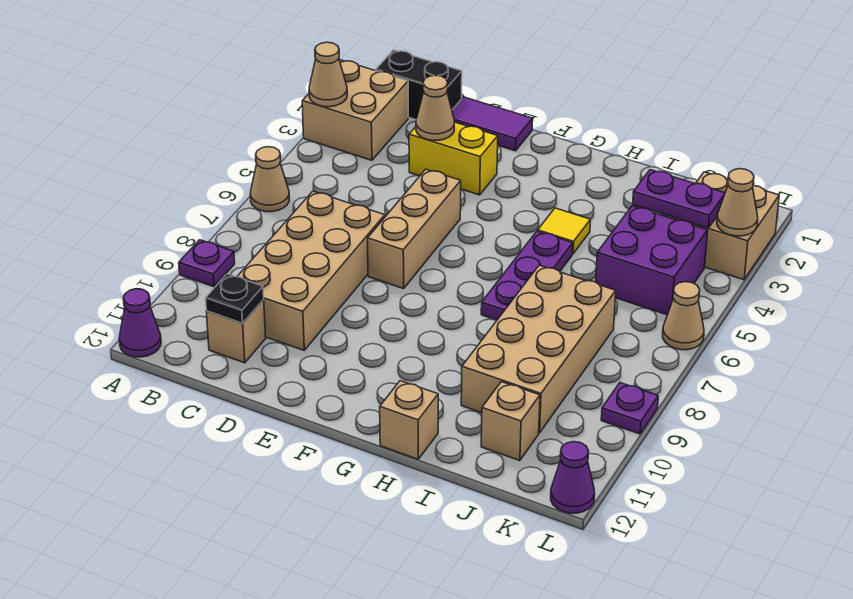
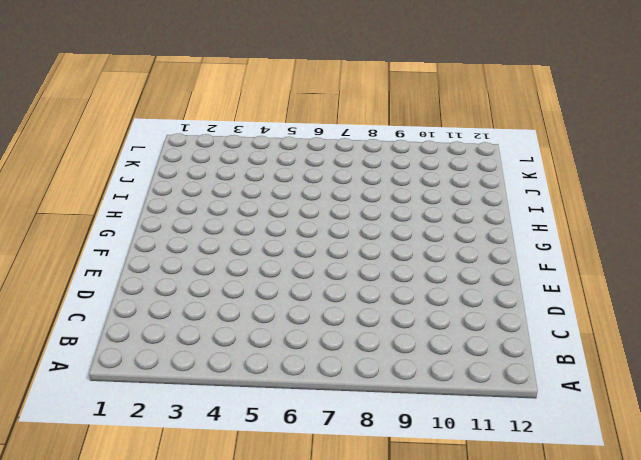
none -> tan brick A2:B3 level 1
none -> tan cone A6 level 1
none -> purple plate A9 level 1

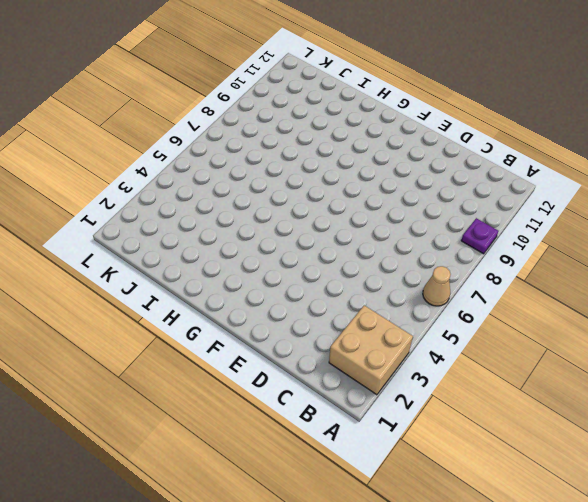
none -> purple cone A12 level 1
none -> black brick B1:C1 level 1
none -> tan brick C7:D10 level 1

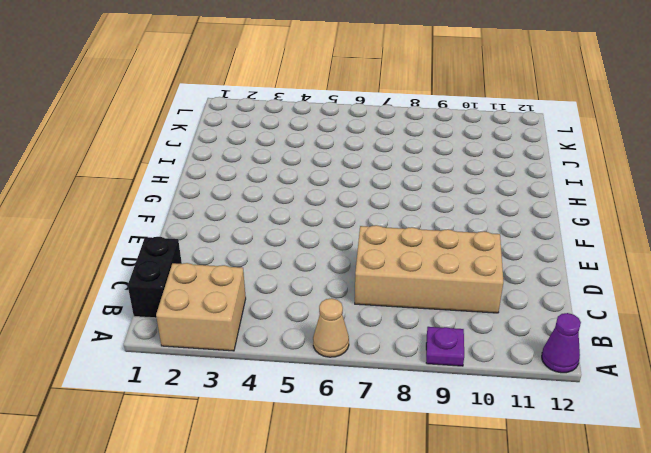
none -> tan brick C11 level 1
none -> purple tile D1:E1 level 1
none -> yellow brick D3:E3 level 1

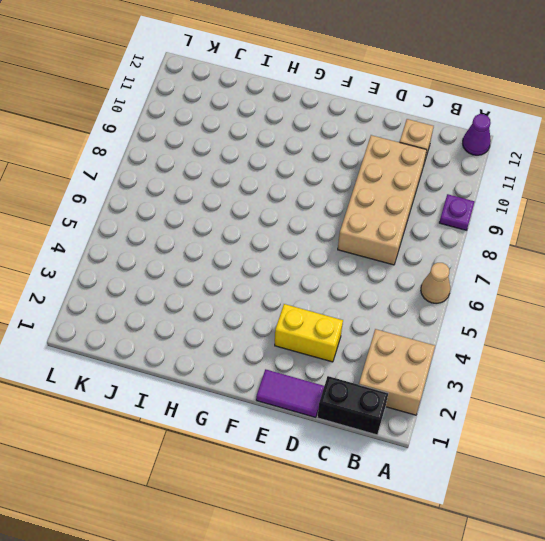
none -> tan brick E5:E7 level 1
none -> yellow tile H4 level 1
none -> purple plate H5:H7 level 1

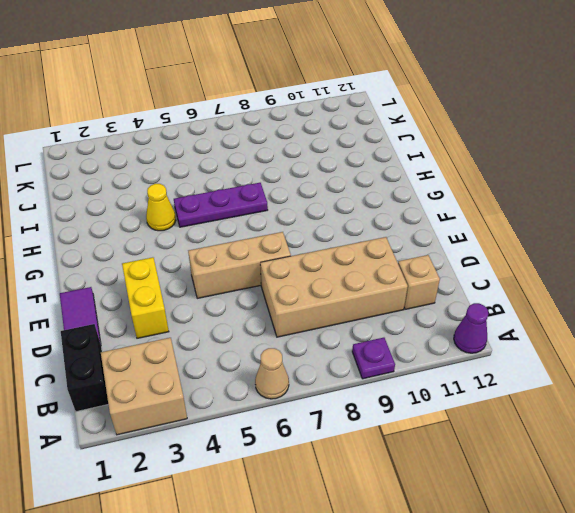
yellow cone H4 level 1 -> yellow tile H4 level 1
none -> tan brick H12 level 1
none -> tan brick I7:J10 level 1
none -> purple brick J4:K5 level 1

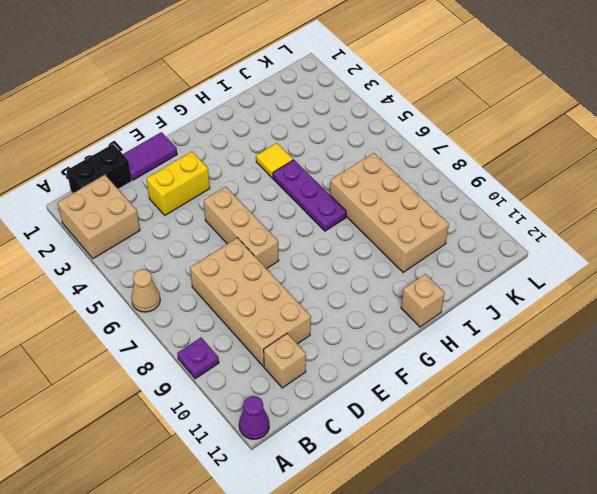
none -> purple brick J4:K5 level 1
none -> tan brick J11 level 1
none -> tan brick K2:L3 level 1

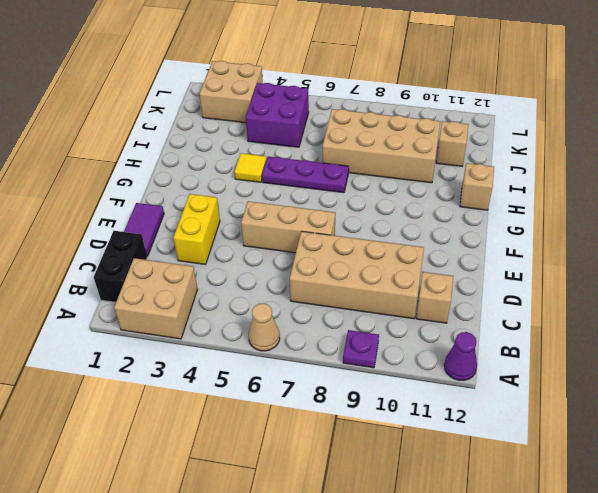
none -> tan cone L6 level 1
none -> purple plate L9 level 1
none -> purple cone L12 level 1

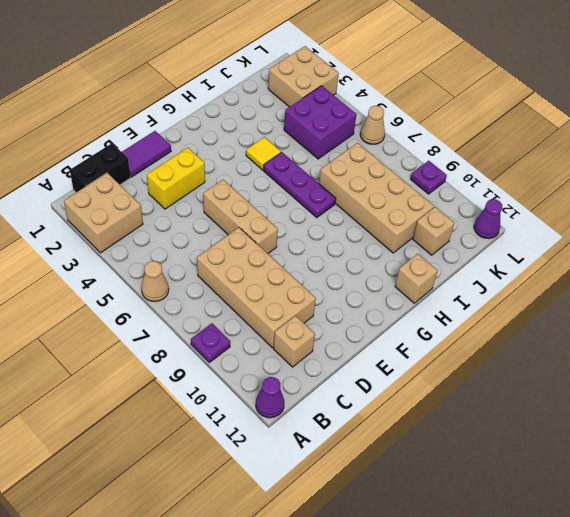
none -> tan cone A3 level 2
none -> black plate C11 level 2
none -> tan cone D3 level 2

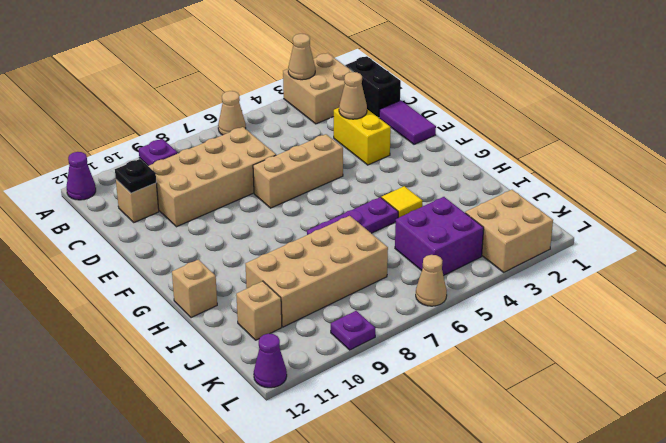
none -> purple plate J3:K3 level 2
none -> tan cone L3 level 2

